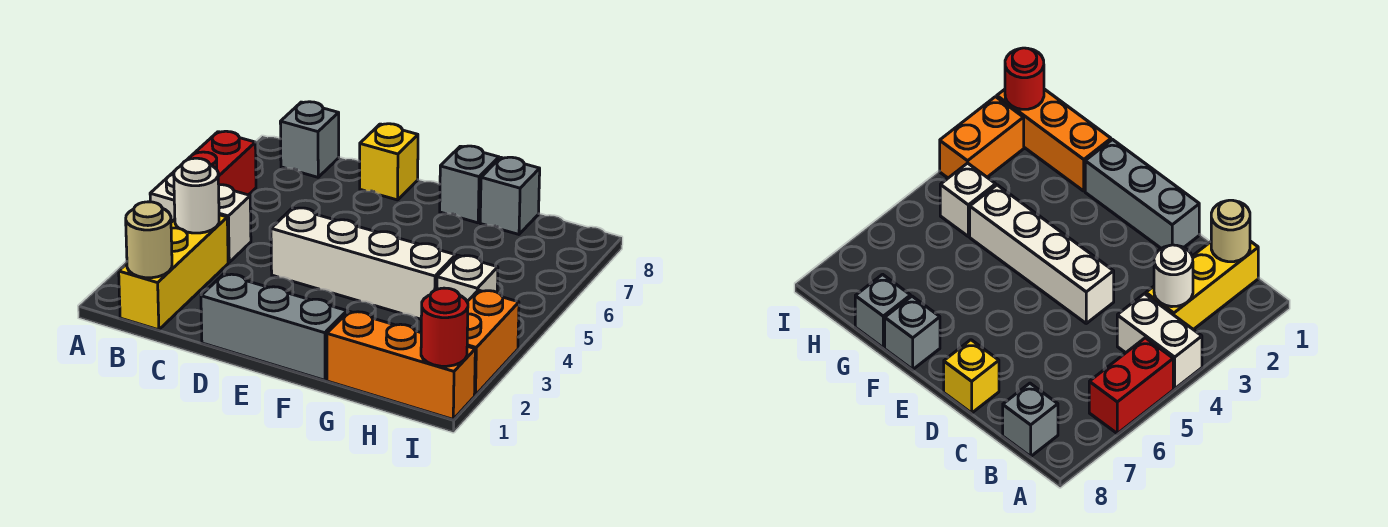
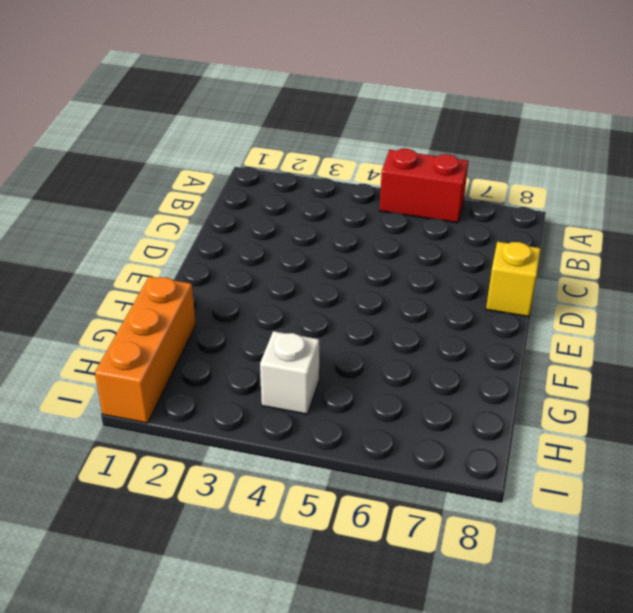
none -> white brick A4:B4 level 1
none -> yellow brick B1:B3 level 1
none -> grey brick B8 level 1

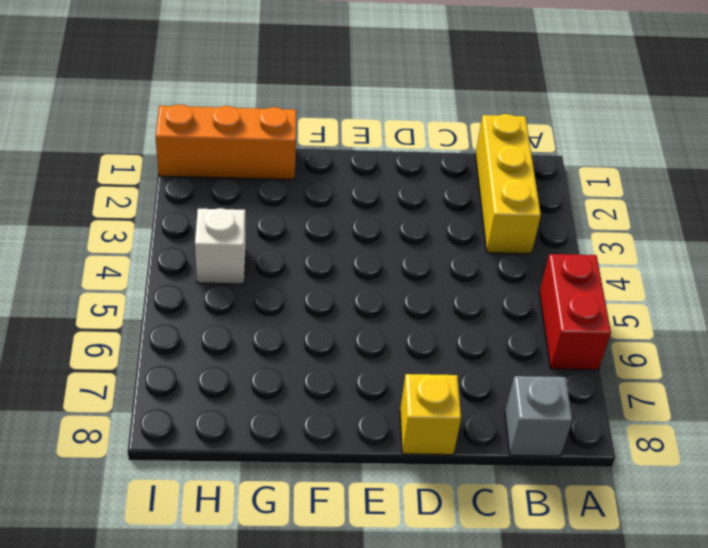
none -> white brick A4:B4 level 1
none -> grey brick D1:F1 level 1
none -> white brick D4:G4 level 1

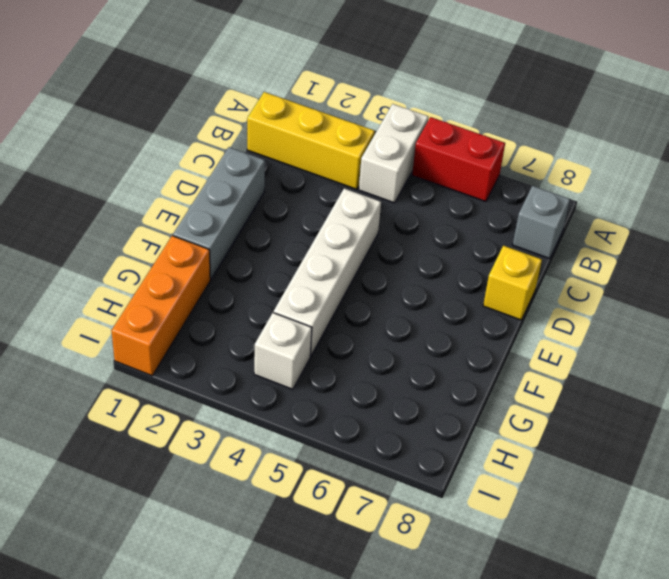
none -> grey brick F8 level 1
none -> grey brick G8 level 1
none -> orange brick I2:I3 level 1

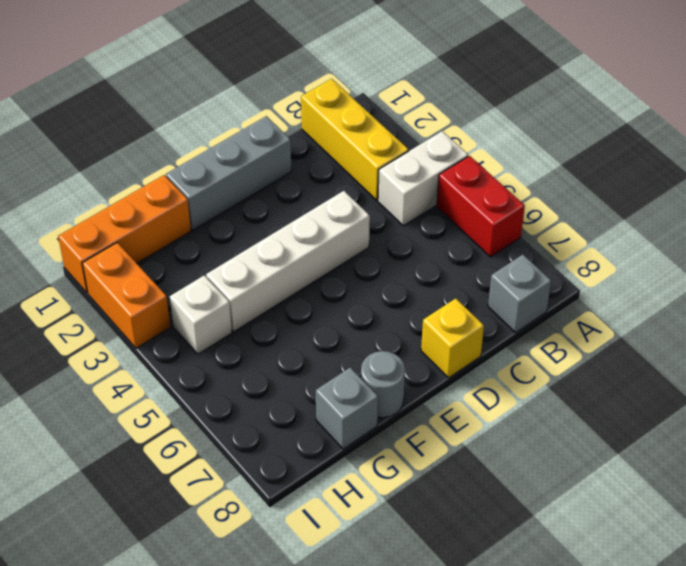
grey round brick F8 level 1 -> grey brick F8 level 1
none -> tan round brick B1 level 2
none -> white round brick B3 level 2
none -> red round brick I1 level 2

